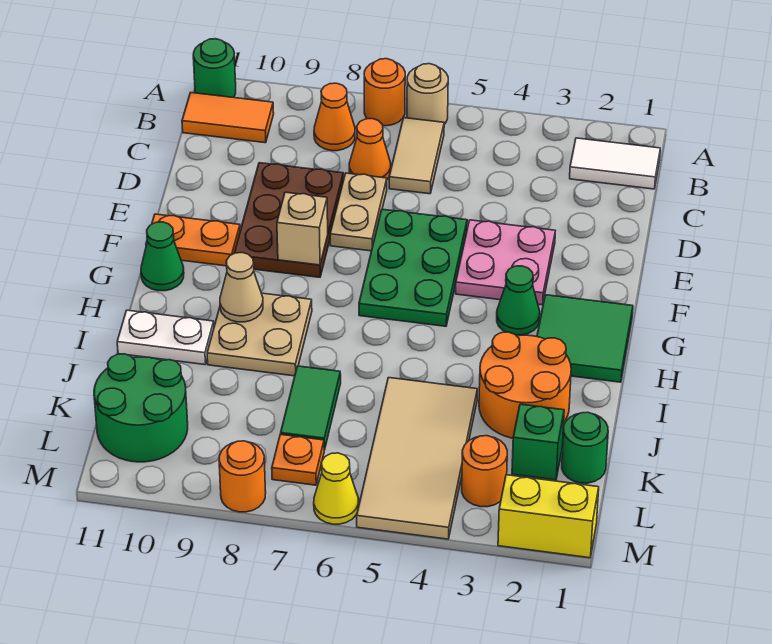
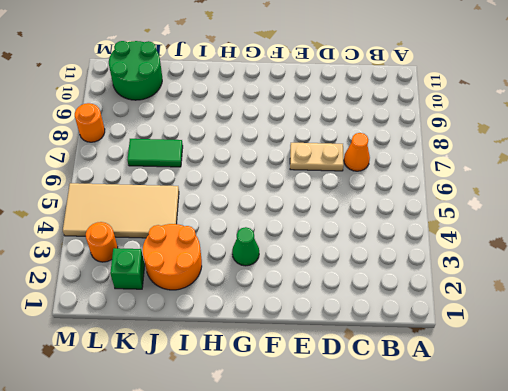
none -> tan round brick A6 level 1
none -> orange round brick A7 level 1
none -> green round brick A11 level 1
none -> white tile B1:B2 level 1

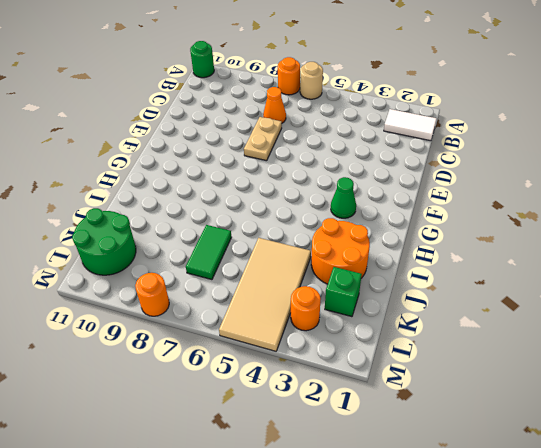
none -> tan tile B6:C6 level 1
none -> orange cone B8 level 1
none -> orange tile B10:B11 level 1
none -> brown plate D8:F9 level 1

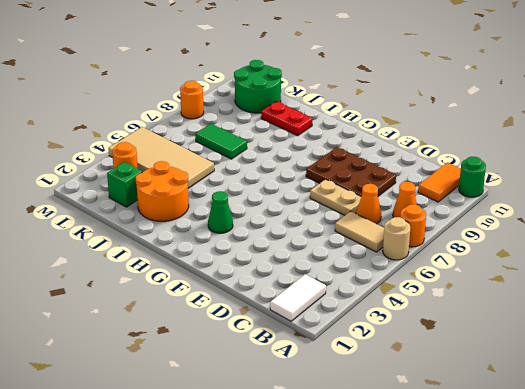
red plate I10:J10 level 1 -> white plate I10:I11 level 1
none -> pink plate E3:F4 level 1
none -> green plate E5:G6 level 1
none -> orange plate F10:F11 level 1
none -> green tile G1:H2 level 1

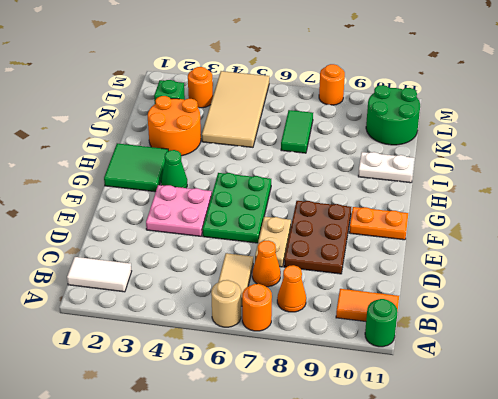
none -> green cone G11 level 1
none -> tan plate H8:I9 level 1
none -> green round brick K1 level 1
none -> orange plate L7 level 1

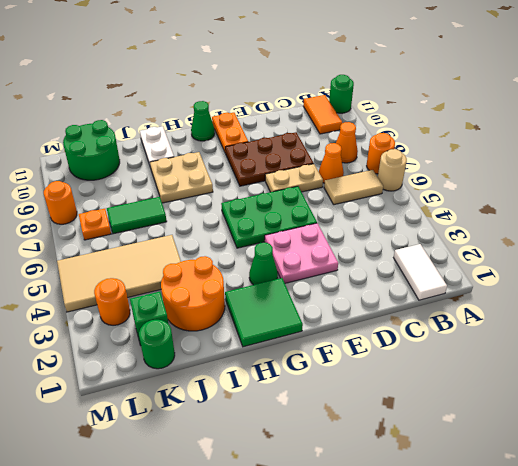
none -> yellow brick M1:M2 level 1
none -> yellow cone M6 level 1
none -> tan brick F8 level 2
none -> tan cone H9 level 2

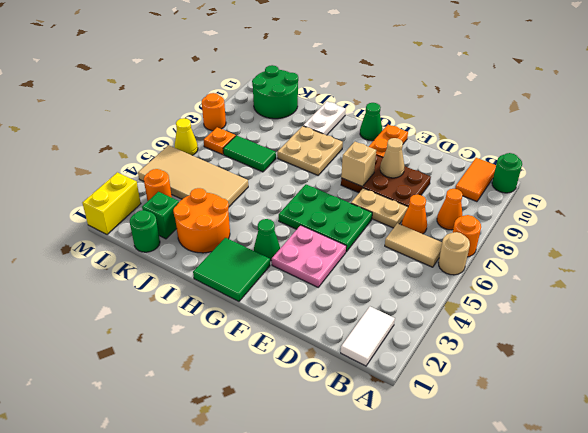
tan cone E9 level 2 -> tan cone H9 level 2

